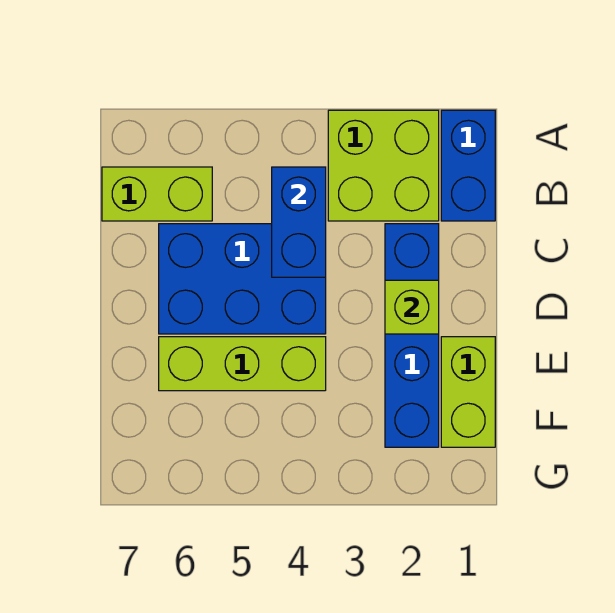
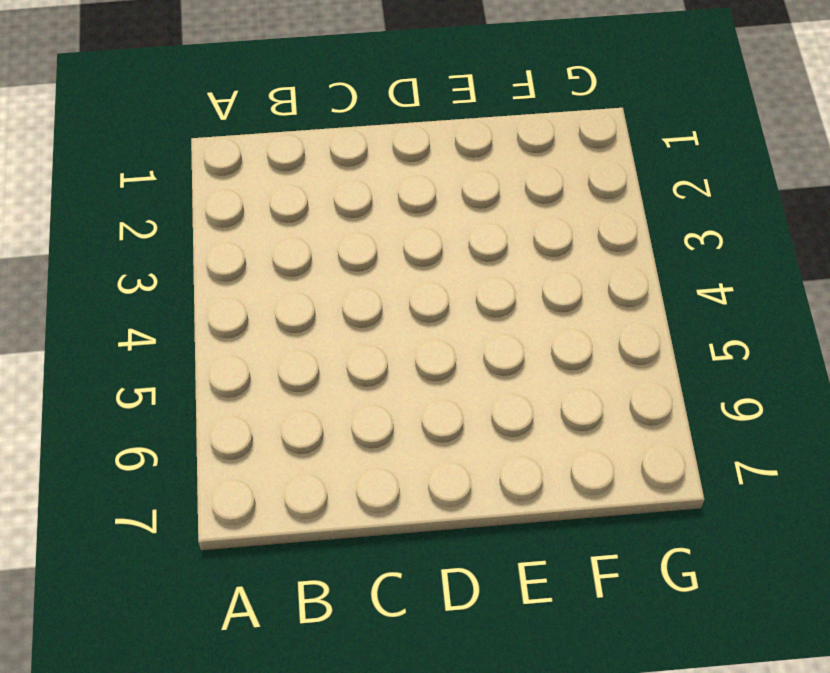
none -> blue brick A1:B1 level 1
none -> lime brick A2:B3 level 1

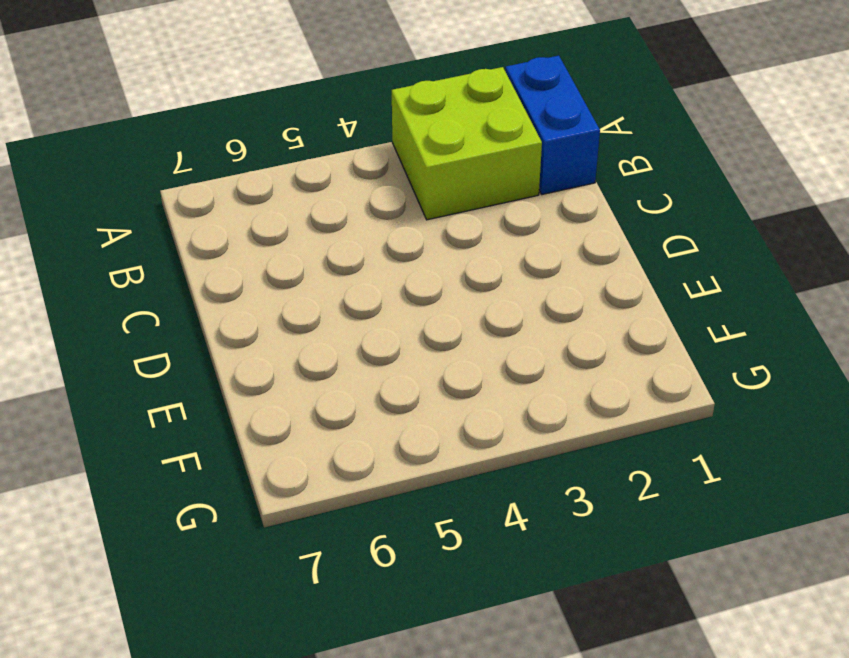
none -> lime brick B6:B7 level 1
none -> blue brick C2:F2 level 1

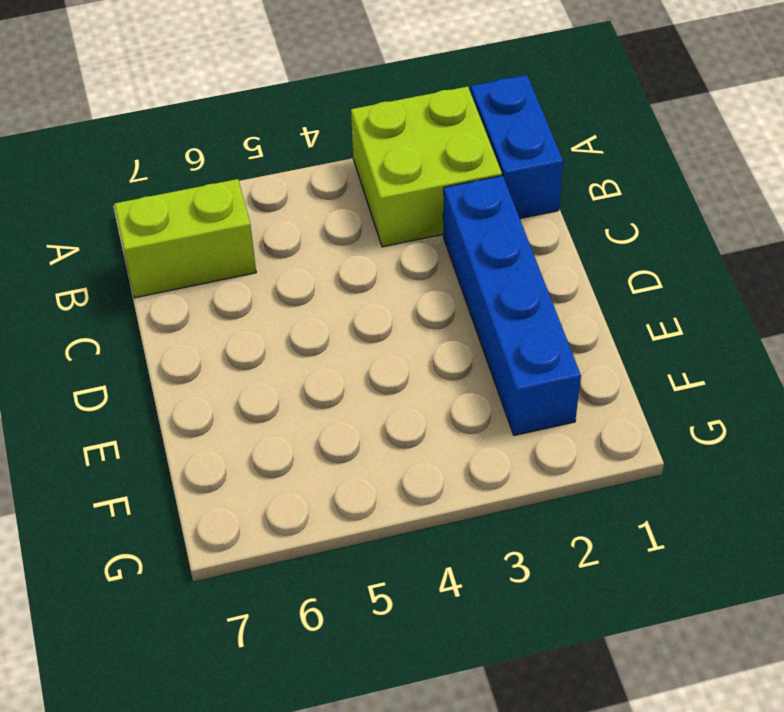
none -> blue brick C4:D6 level 1
none -> lime brick E1:F1 level 1

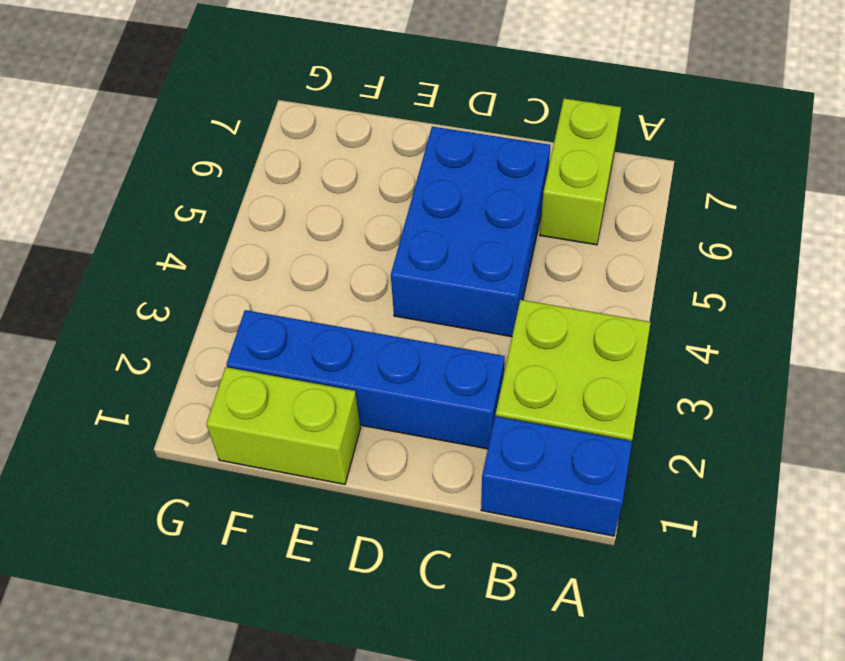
none -> lime brick E4:E6 level 1
none -> blue brick B4:C4 level 2

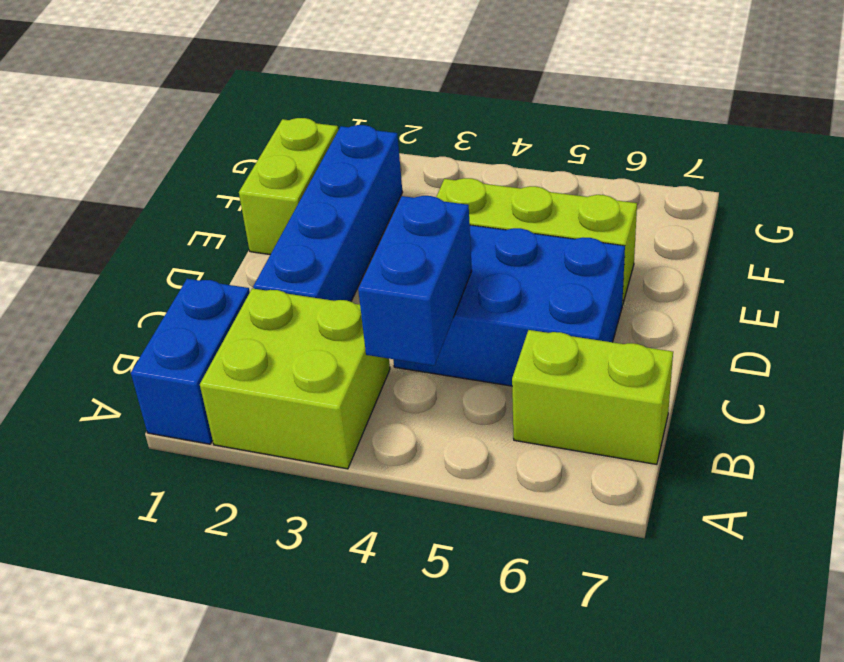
none -> lime brick D2 level 2

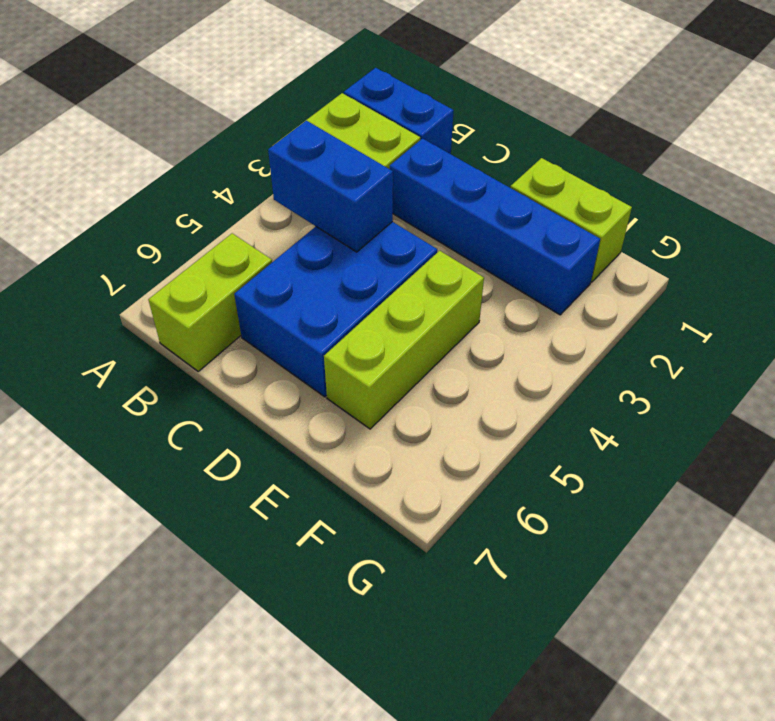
none -> lime brick D2 level 2

